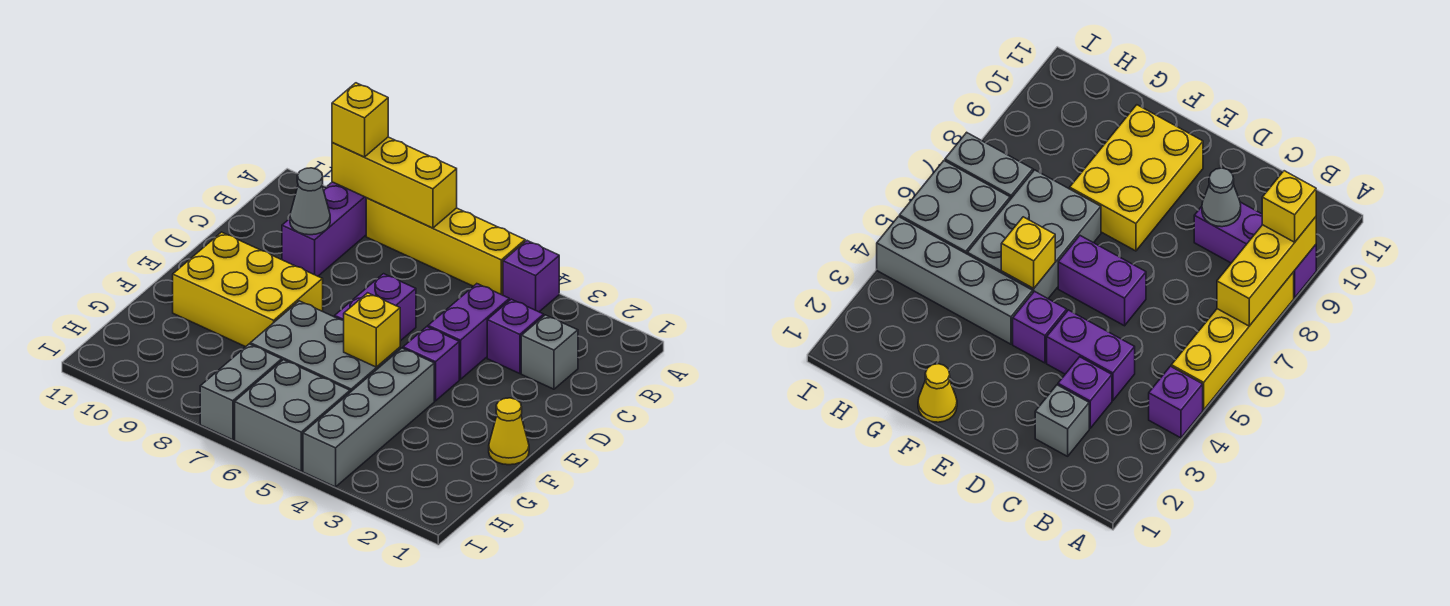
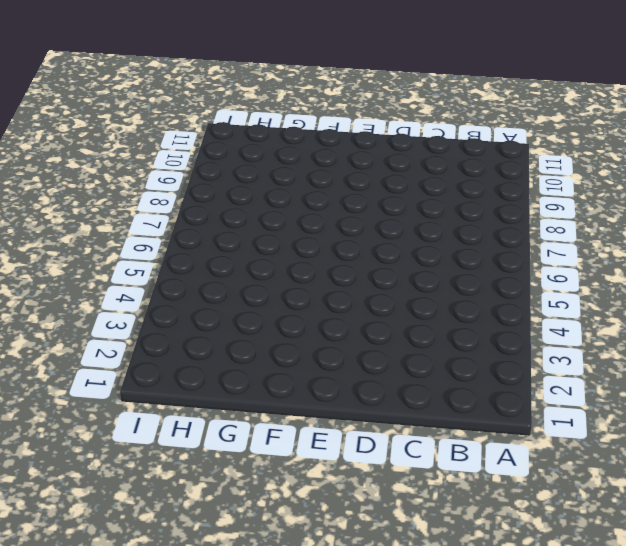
none -> purple brick A4 level 1
none -> yellow brick A5:A8 level 1
none -> purple brick A9:C9 level 1

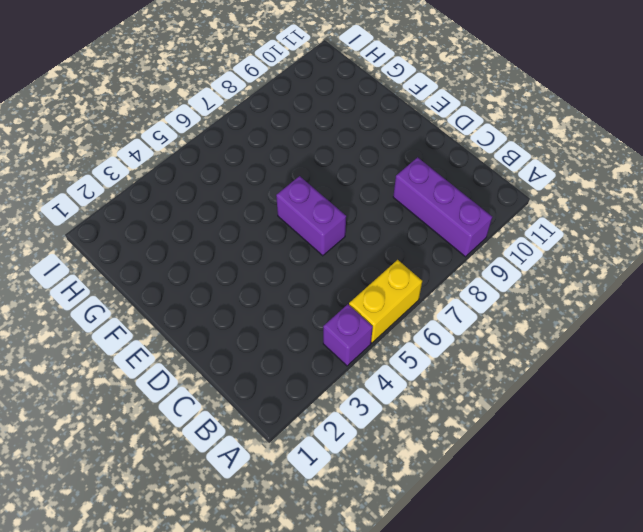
yellow brick A5:A6 level 1 -> yellow brick A5:A8 level 1
none -> grey brick C2 level 1
none -> purple brick C3 level 1
none -> purple brick C4:D4 level 1

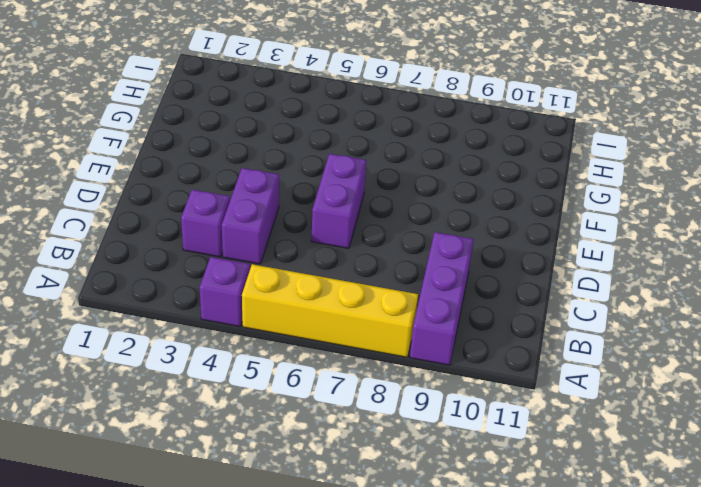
none -> grey brick C2 level 1
none -> purple brick E4 level 1
none -> yellow brick E8:F10 level 1

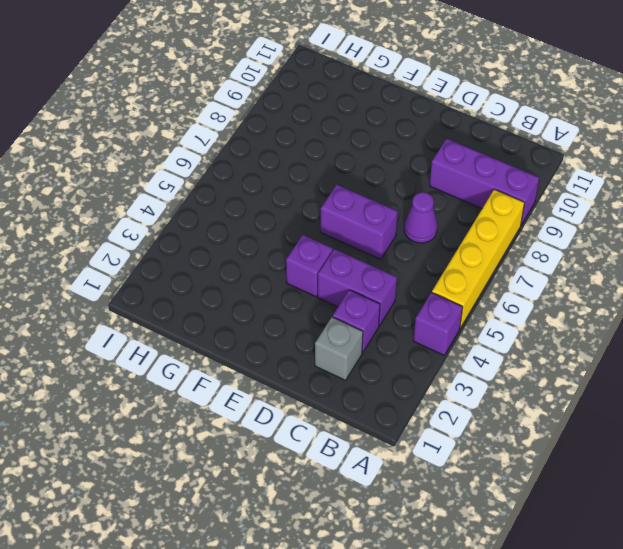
purple cone C7 level 1 -> none
none -> yellow brick E8:F10 level 1
none -> yellow cone F1 level 1
none -> grey brick F4:I4 level 1

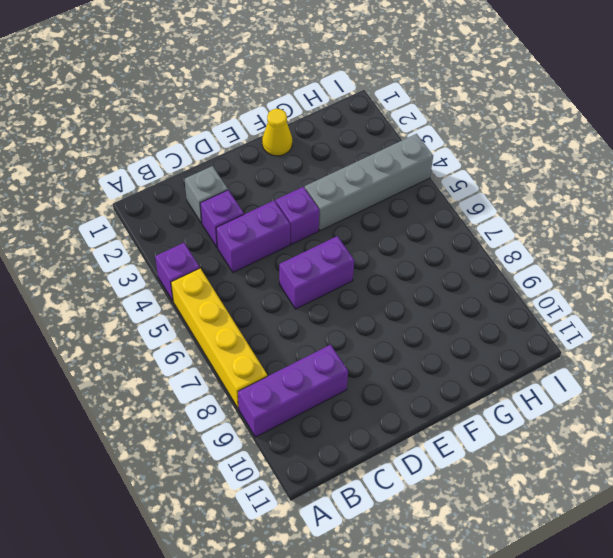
none -> yellow brick E8:F10 level 1
none -> grey brick F5:G7 level 1
none -> grey brick H5:I6 level 1

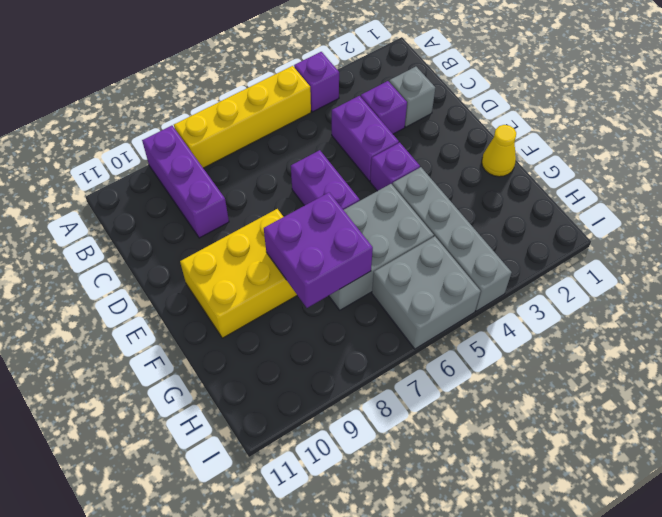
purple brick F7:G8 level 2 -> none
none -> grey brick H7:I7 level 1
none -> yellow brick A7:A9 level 2
none -> grey cone C9 level 2

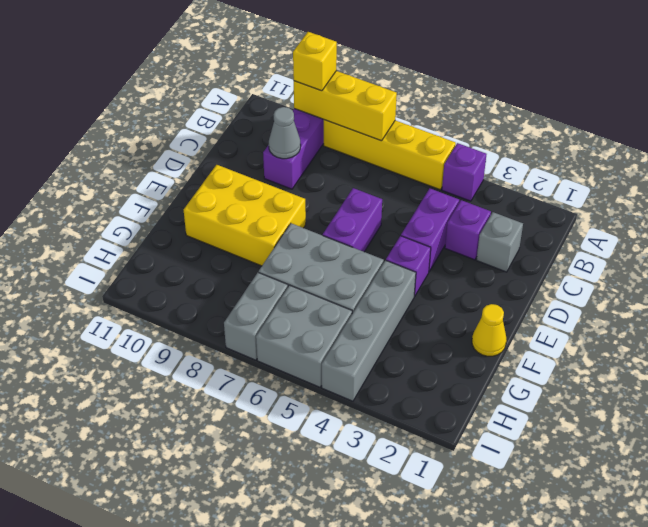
none -> yellow brick F5 level 2

